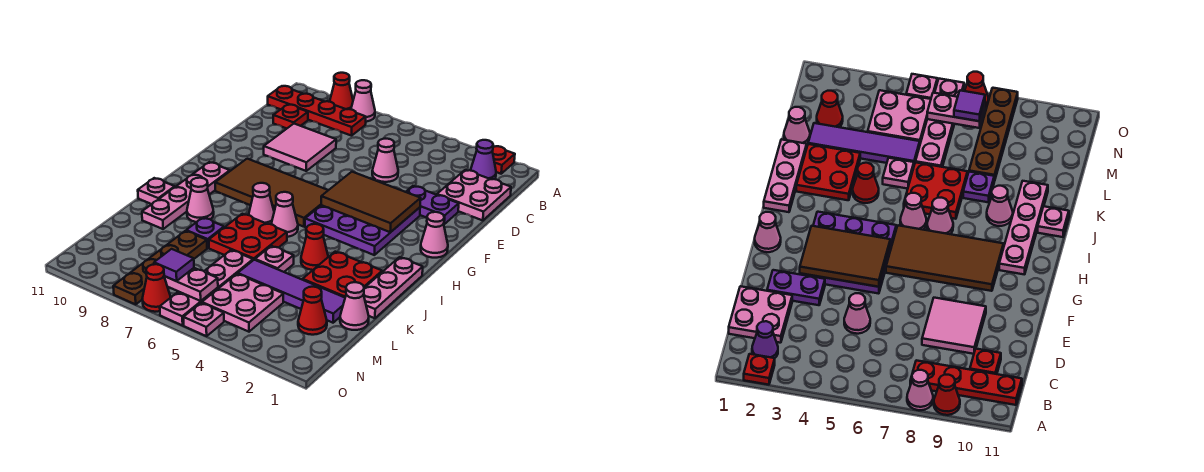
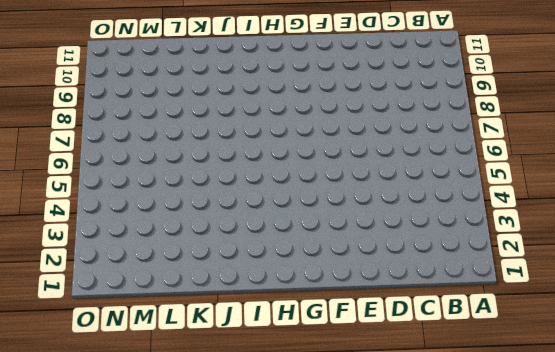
none -> red plate A2 level 1
none -> pink cone A8 level 1
none -> red cone A9 level 1
none -> purple cone B2 level 1

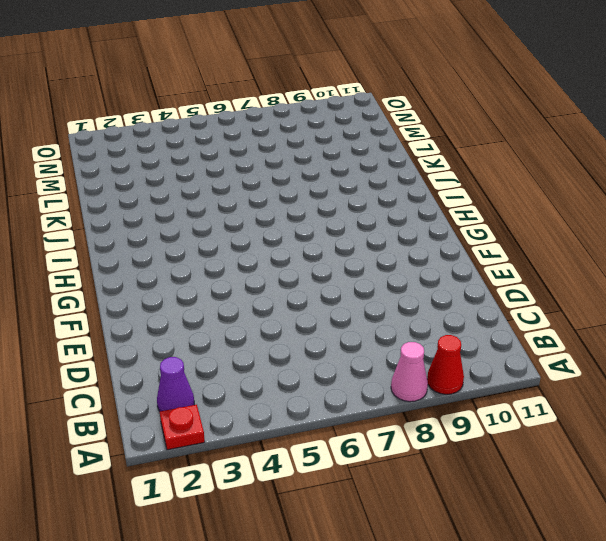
none -> red plate B8:B11 level 1
none -> pink plate C1:D2 level 1
none -> red plate C10 level 1
none -> pink cone D5 level 1

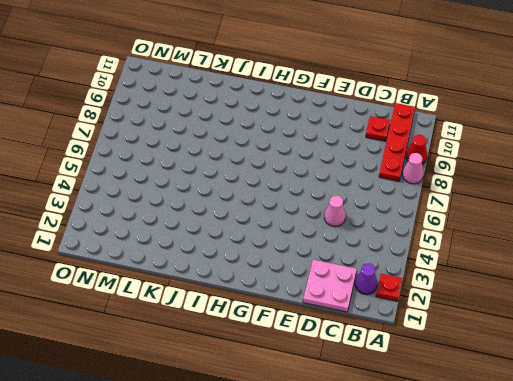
none -> pink tile D8:E9 level 1
none -> purple plate E2:E3 level 1
none -> purple plate F3:H5 level 1
none -> pink cone G1 level 1

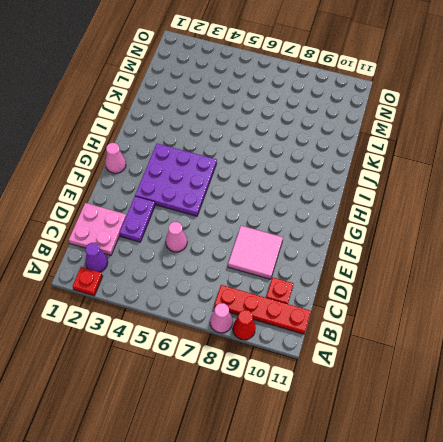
purple plate D3:E3 level 1 -> purple plate E2:E3 level 1
none -> brown tile G6:H9 level 1
none -> pink plate H10:K10 level 1
none -> pink plate I1:K1 level 1
none -> pink cone I6 level 1

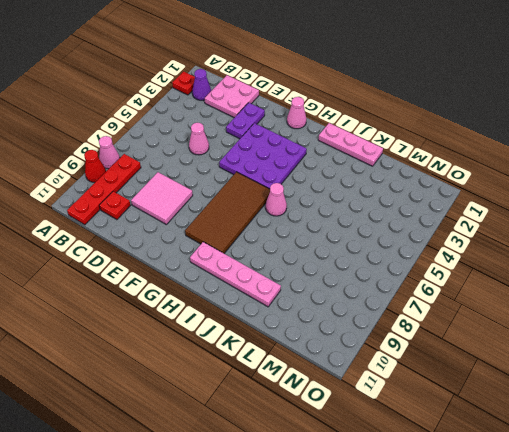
none -> pink cone I7 level 1
none -> red plate J2:K3 level 1
none -> red cone J4 level 1
none -> red plate J6:K7 level 1

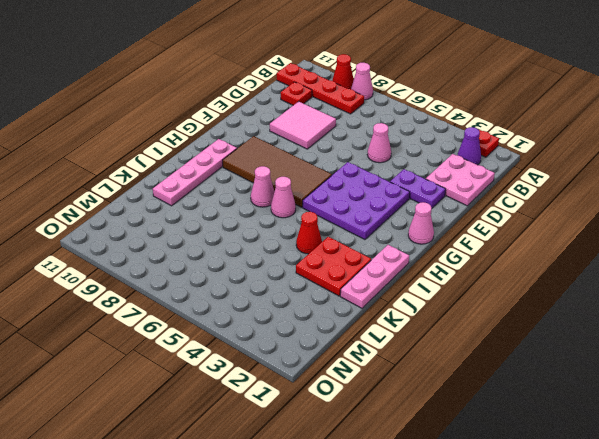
none -> red plate J6:K7 level 1
none -> pink cone J9 level 1
none -> pink plate J11 level 1
none -> pink plate K5 level 1

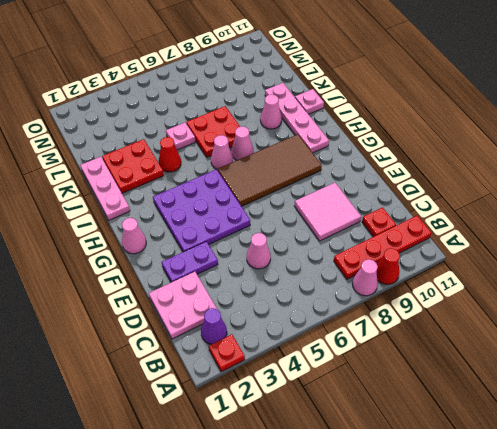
none -> purple plate K8 level 1
none -> pink cone L1 level 1
none -> purple tile L2:L5 level 1
none -> pink plate L6:O6 level 1

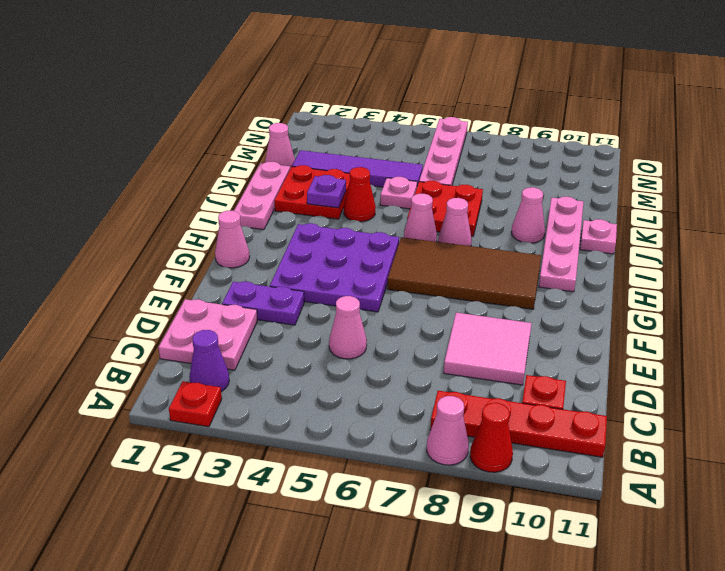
purple plate J3 level 2 -> purple plate K8 level 1
none -> brown plate L8:O8 level 1
none -> red cone M2 level 1
none -> pink plate M4:N5 level 1
none -> pink plate O5 level 1

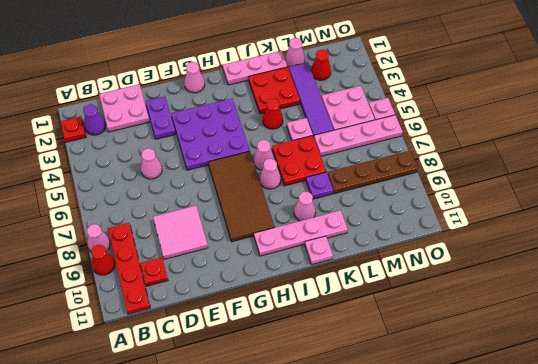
none -> red cone O7 level 1
none -> brown tile F3:G5 level 2
none -> pink plate N6:N7 level 2
none -> purple tile N7 level 3

